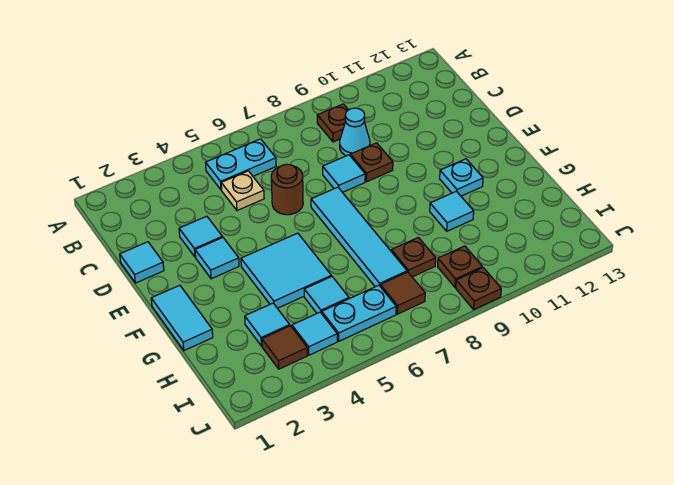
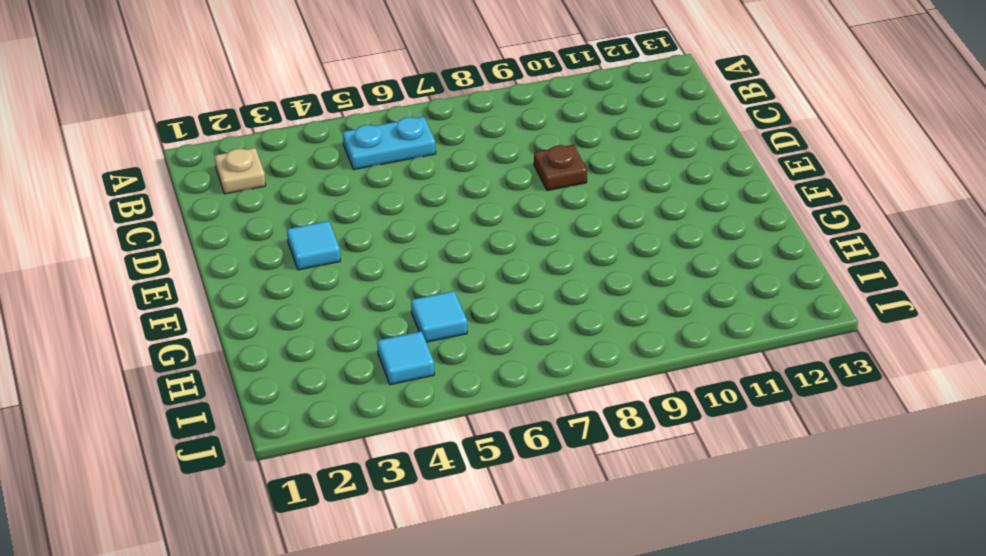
tan plate B2 level 1 -> tan plate C5 level 1
none -> brown plate B9 level 1
none -> cyan cone C9 level 1
none -> cyan tile D1 level 1

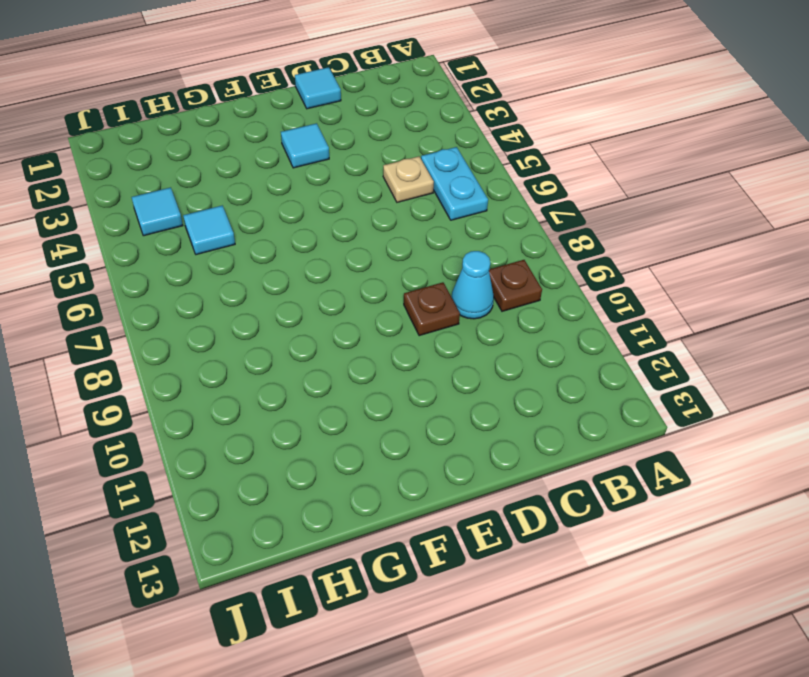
none -> cyan tile D3 level 1
none -> brown round brick D6 level 1
none -> cyan tile D8 level 1

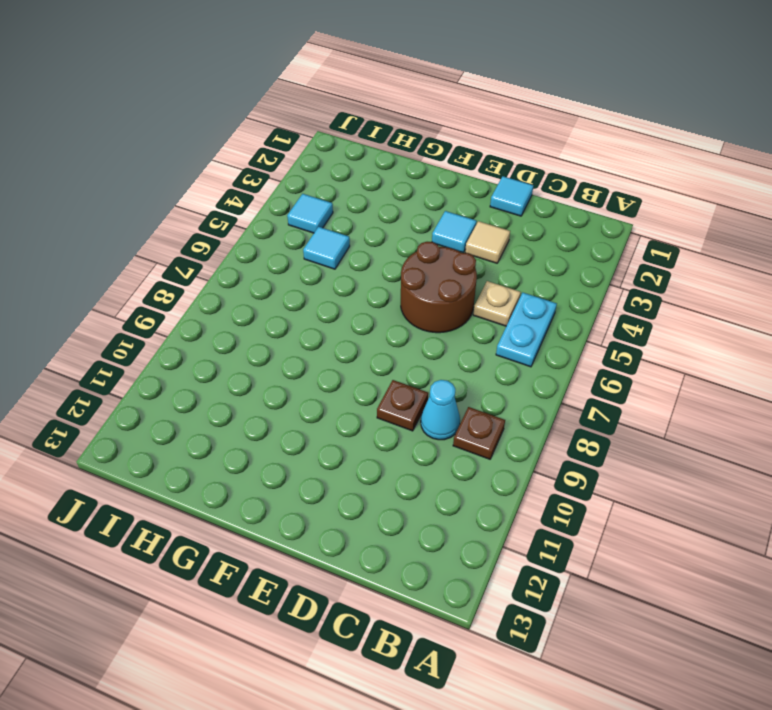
tan tile D3 level 1 -> cyan tile D3 level 1
brown round brick D5:E6 level 1 -> brown round brick D6 level 1
none -> cyan tile D8 level 1
none -> cyan tile E7:H7 level 1
none -> cyan tile F1:G1 level 1

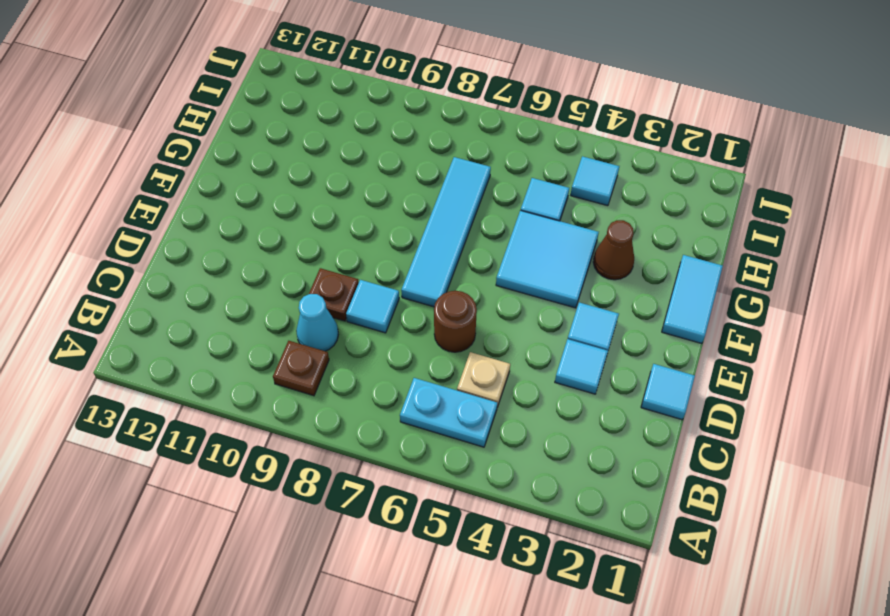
brown cone G3 level 1 -> none
none -> cyan plate F11 level 1
none -> cyan tile G10 level 1
none -> cyan tile H3 level 1

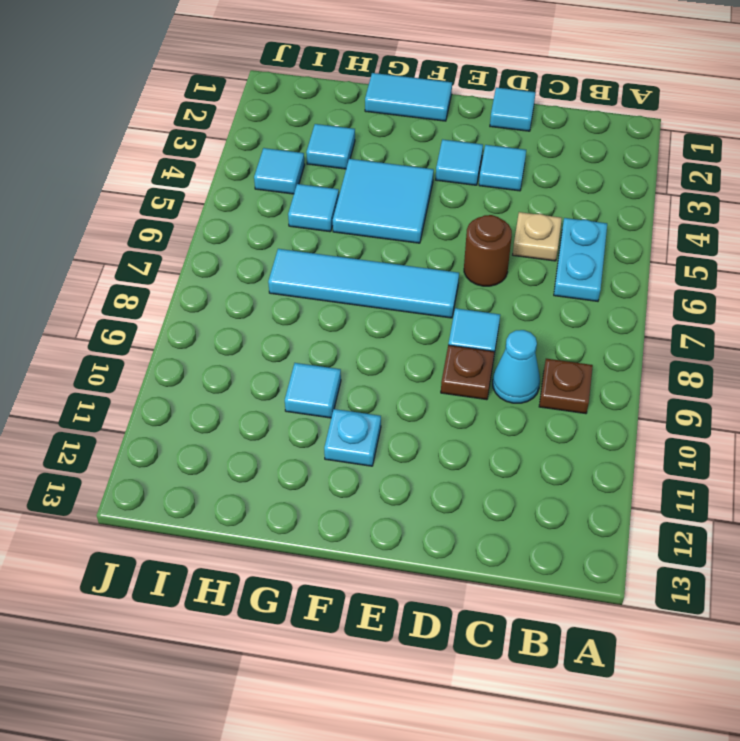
none -> brown plate H8 level 1
none -> brown tile I3 level 1
none -> cyan plate I5:I6 level 1

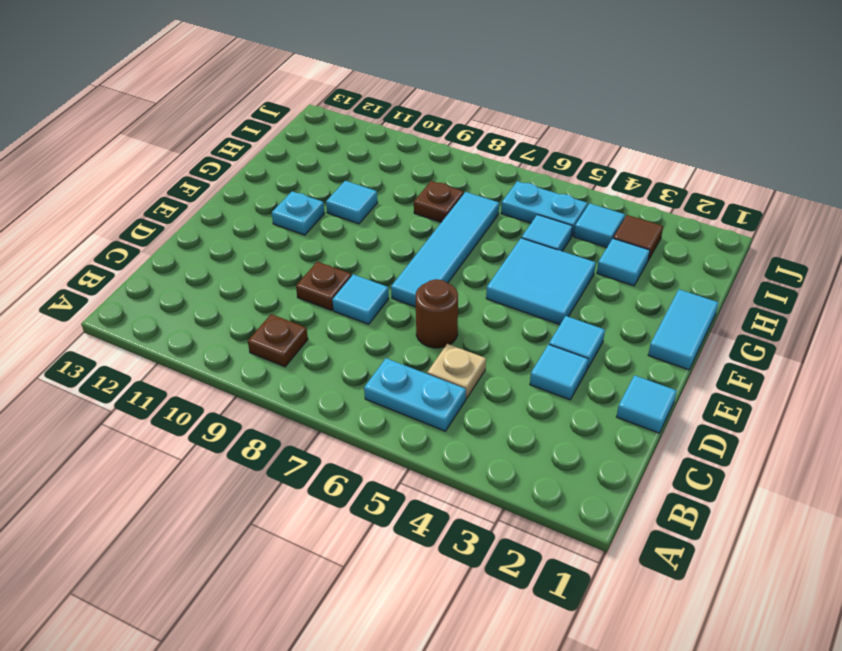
none -> cyan cone C9 level 1
none -> brown tile I7 level 1
none -> brown plate I9 level 1

